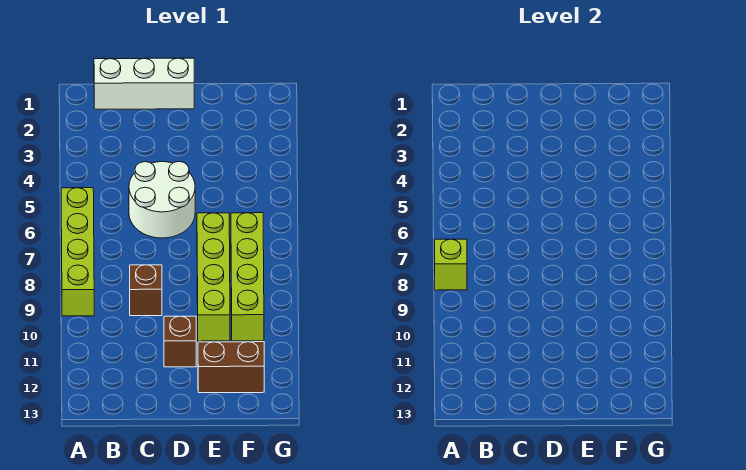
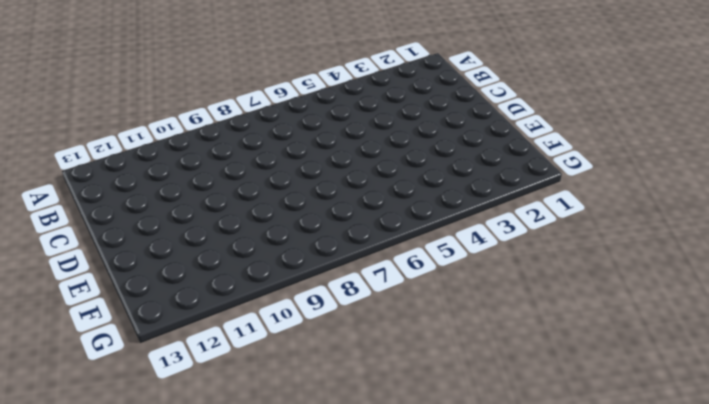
none -> lime brick A6:A9 level 1
none -> white brick B1:D1 level 1

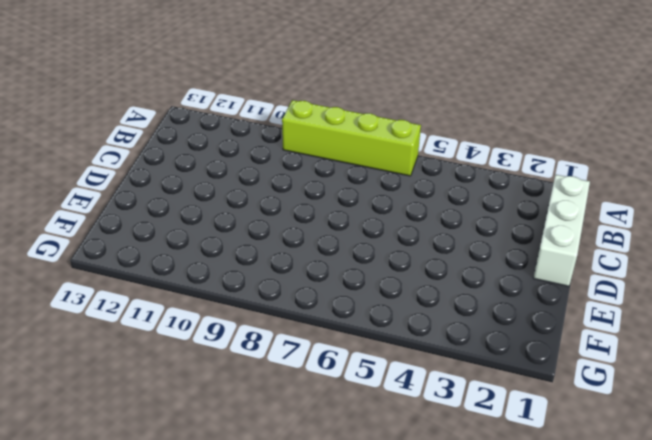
none -> white round brick C5:D6 level 1
none -> brown brick C9 level 1

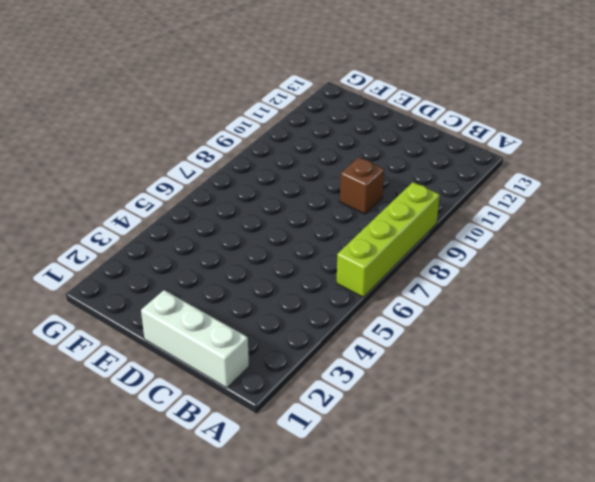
none -> white round brick C5:D6 level 1
none -> brown brick D11 level 1

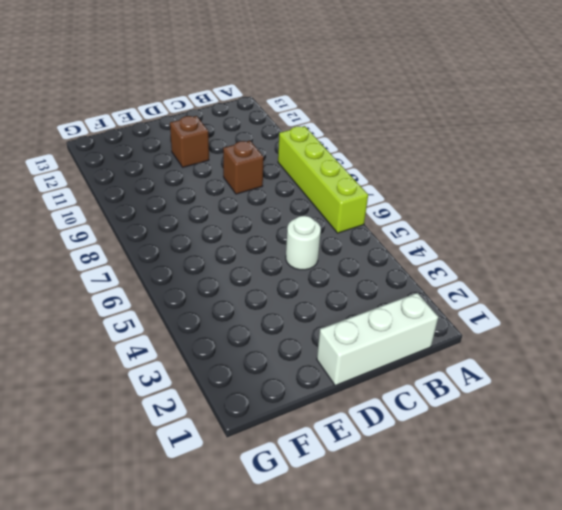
white round brick C5 level 1 -> white round brick C5:D6 level 1
none -> lime brick E7:E10 level 1
none -> brown brick E12:F12 level 1

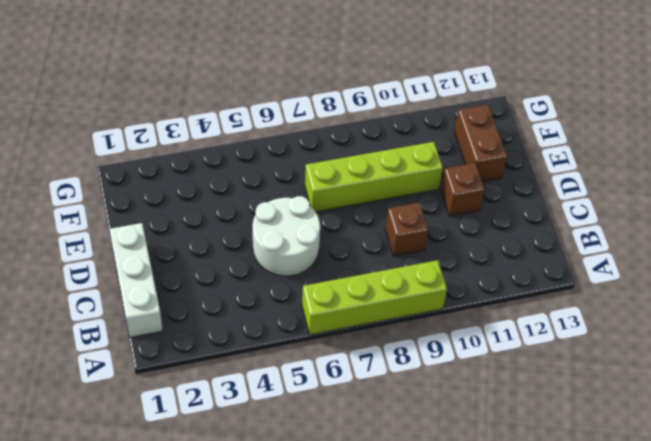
none -> lime brick F7:F10 level 1
none -> lime brick A8 level 2

